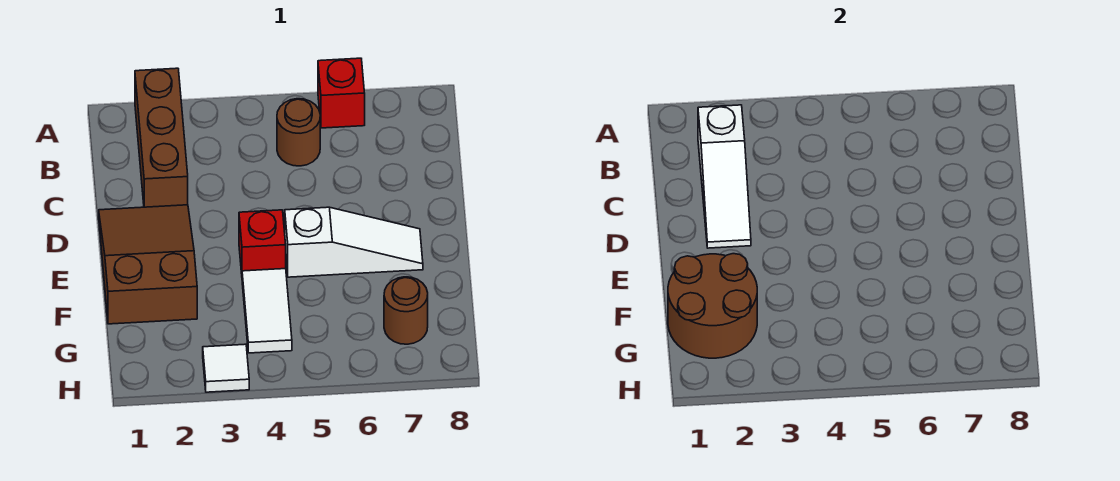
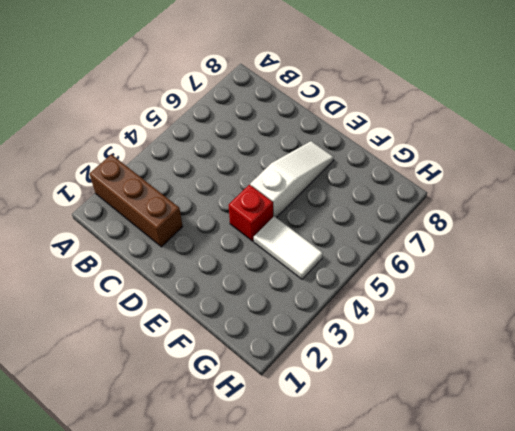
none -> red brick A6 level 1
none -> brown round brick B5 level 1

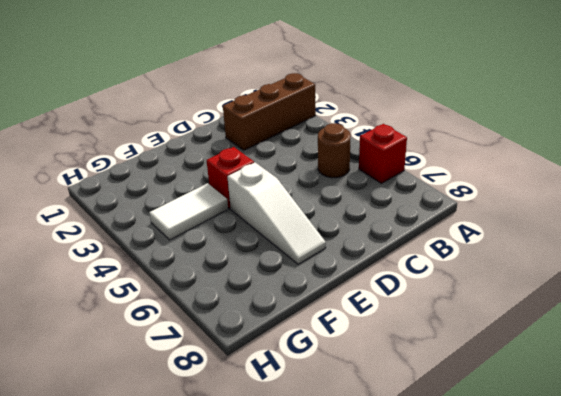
none -> brown slope D1:F2 level 1 top F
none -> brown round brick G7 level 1

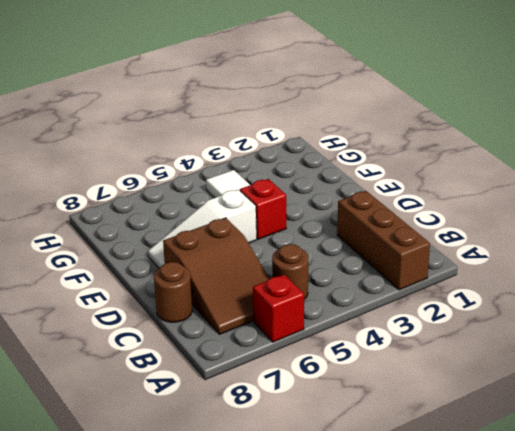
brown slope B6:D7 level 1 top D -> brown slope D1:F2 level 1 top F
brown round brick C8 level 1 -> brown round brick G7 level 1
none -> white tile H3 level 1
none -> white slope B2:D2 level 2 top B

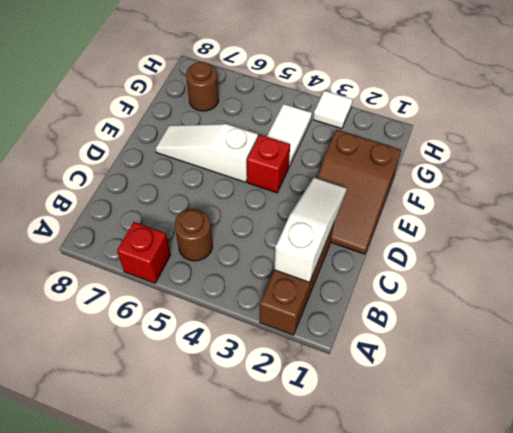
none -> brown round brick F1:G2 level 2

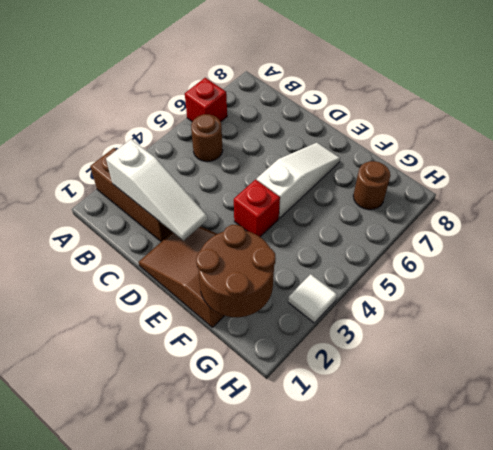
none -> white tile F4:G4 level 1

